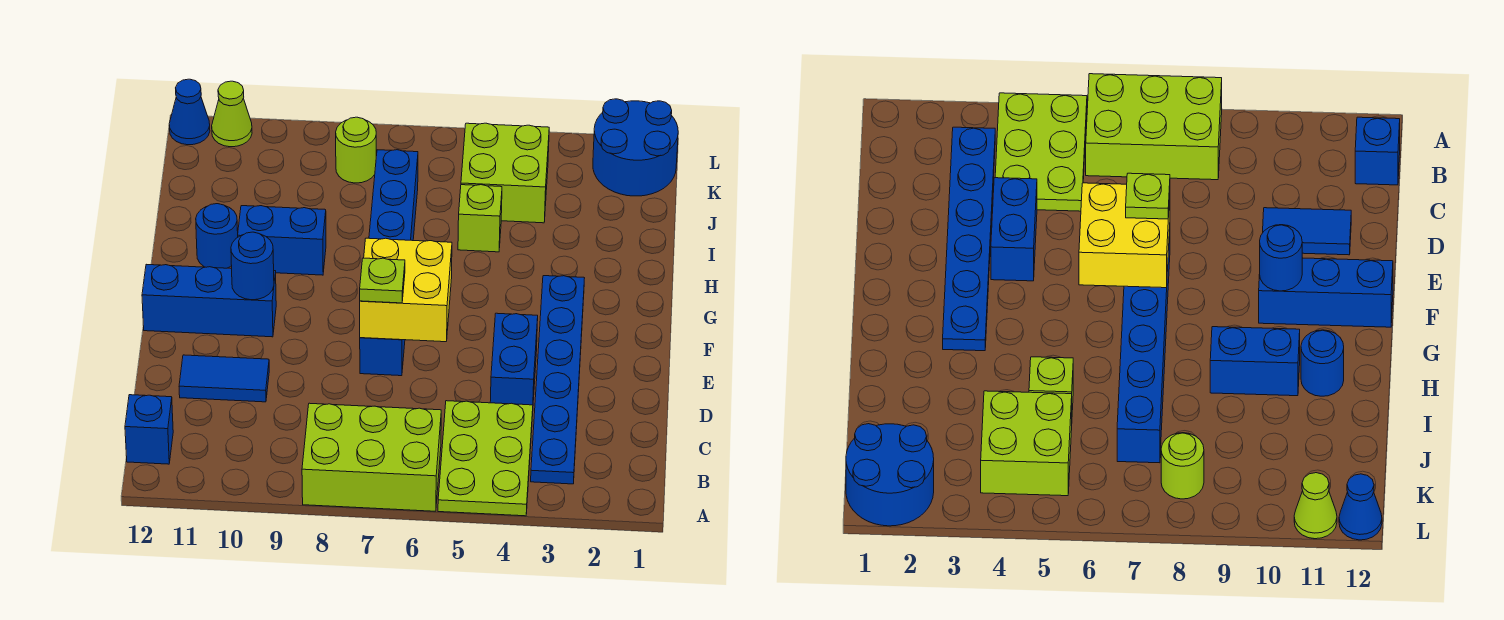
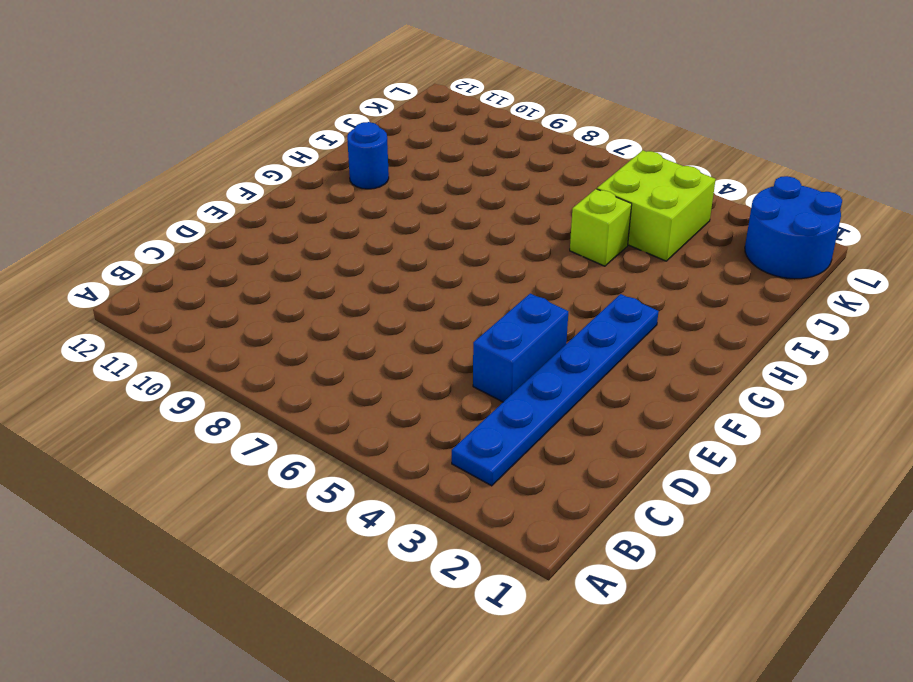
none -> lime plate A4:C5 level 1
none -> lime brick A6:B8 level 1
none -> blue brick B12 level 1

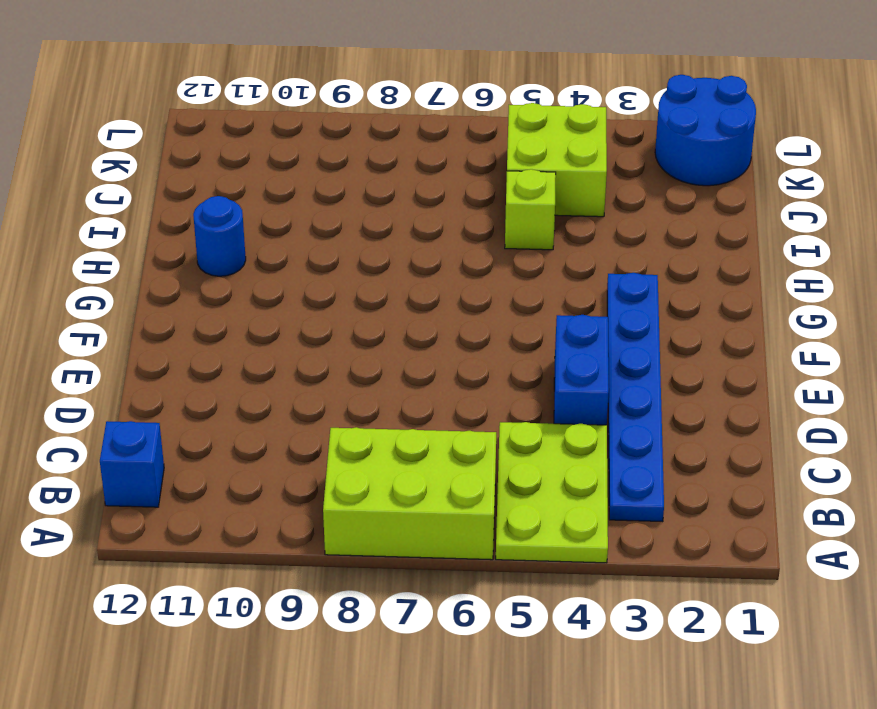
none -> blue tile D10:D11 level 1
none -> blue brick E7:J7 level 1
none -> blue brick F10:F12 level 1

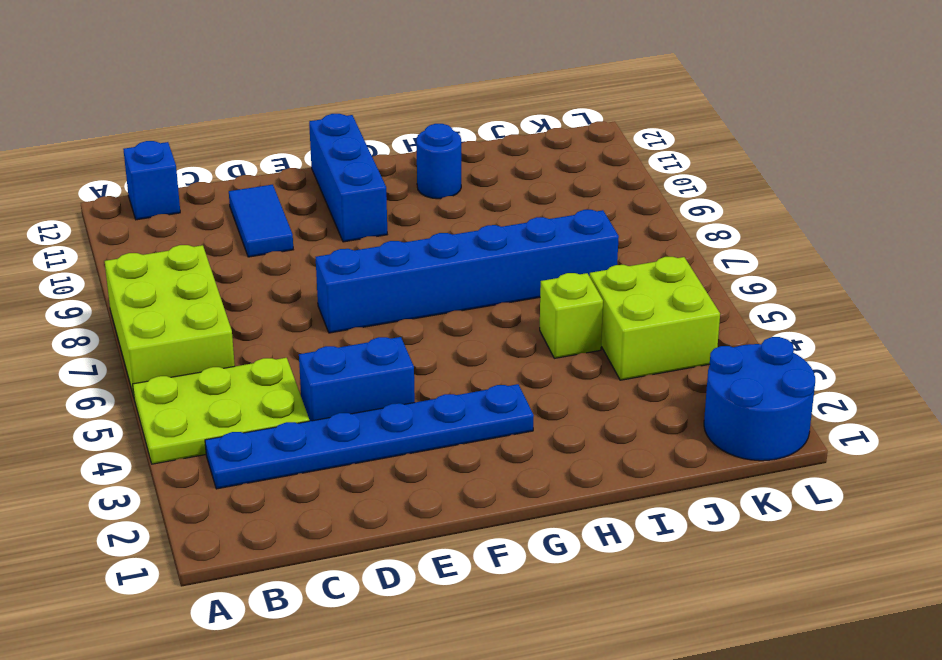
none -> blue brick H9:H10 level 1
none -> lime round brick K8 level 1
none -> lime cone L11 level 1

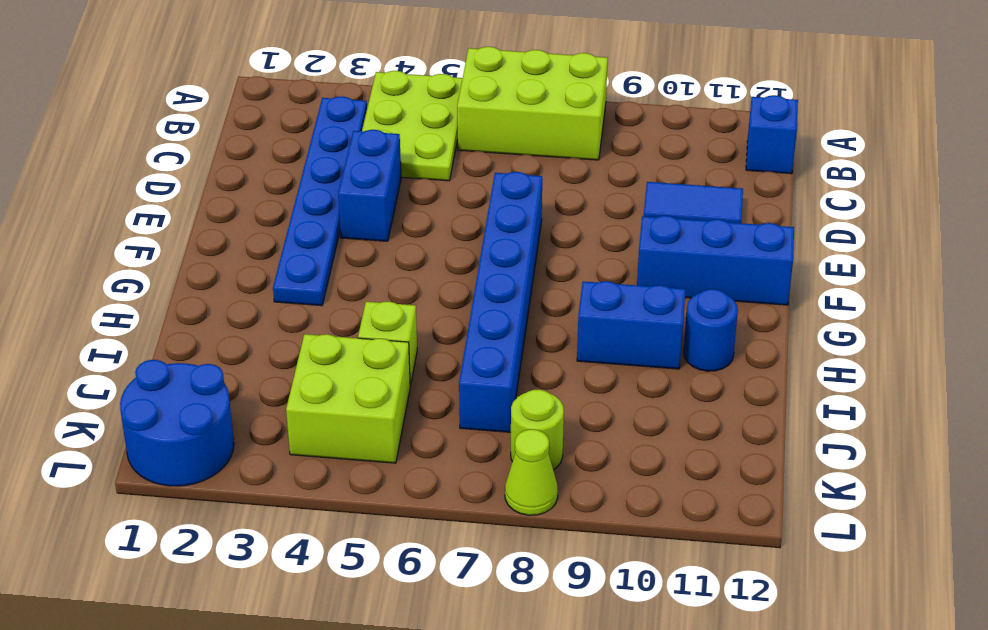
lime cone L8 level 1 -> lime cone L11 level 1
none -> blue cone L12 level 1
none -> yellow brick E6:F7 level 2
none -> blue round brick F10 level 2

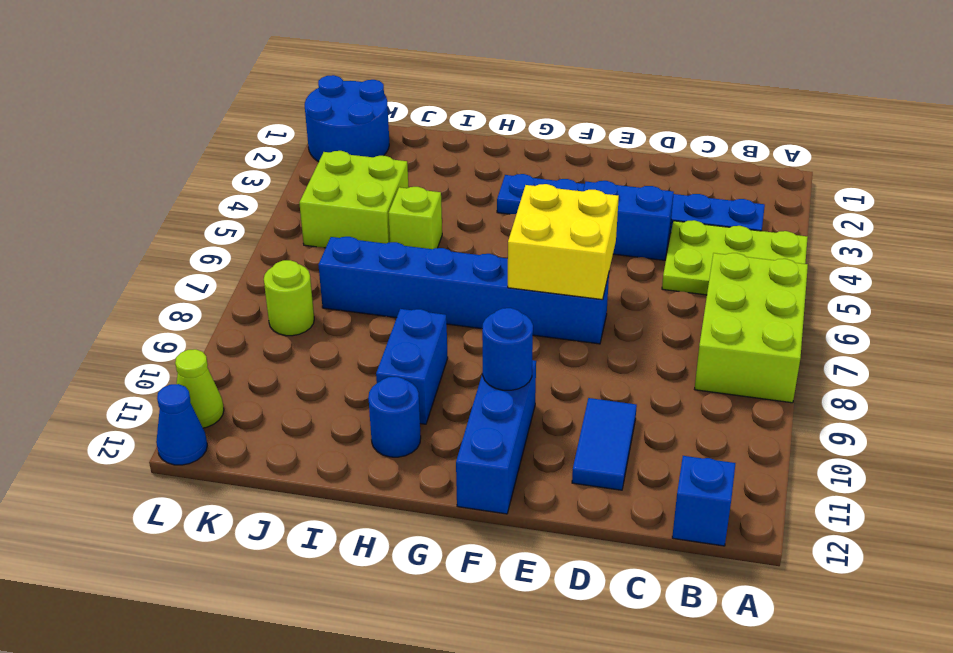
none -> lime plate E7 level 3

